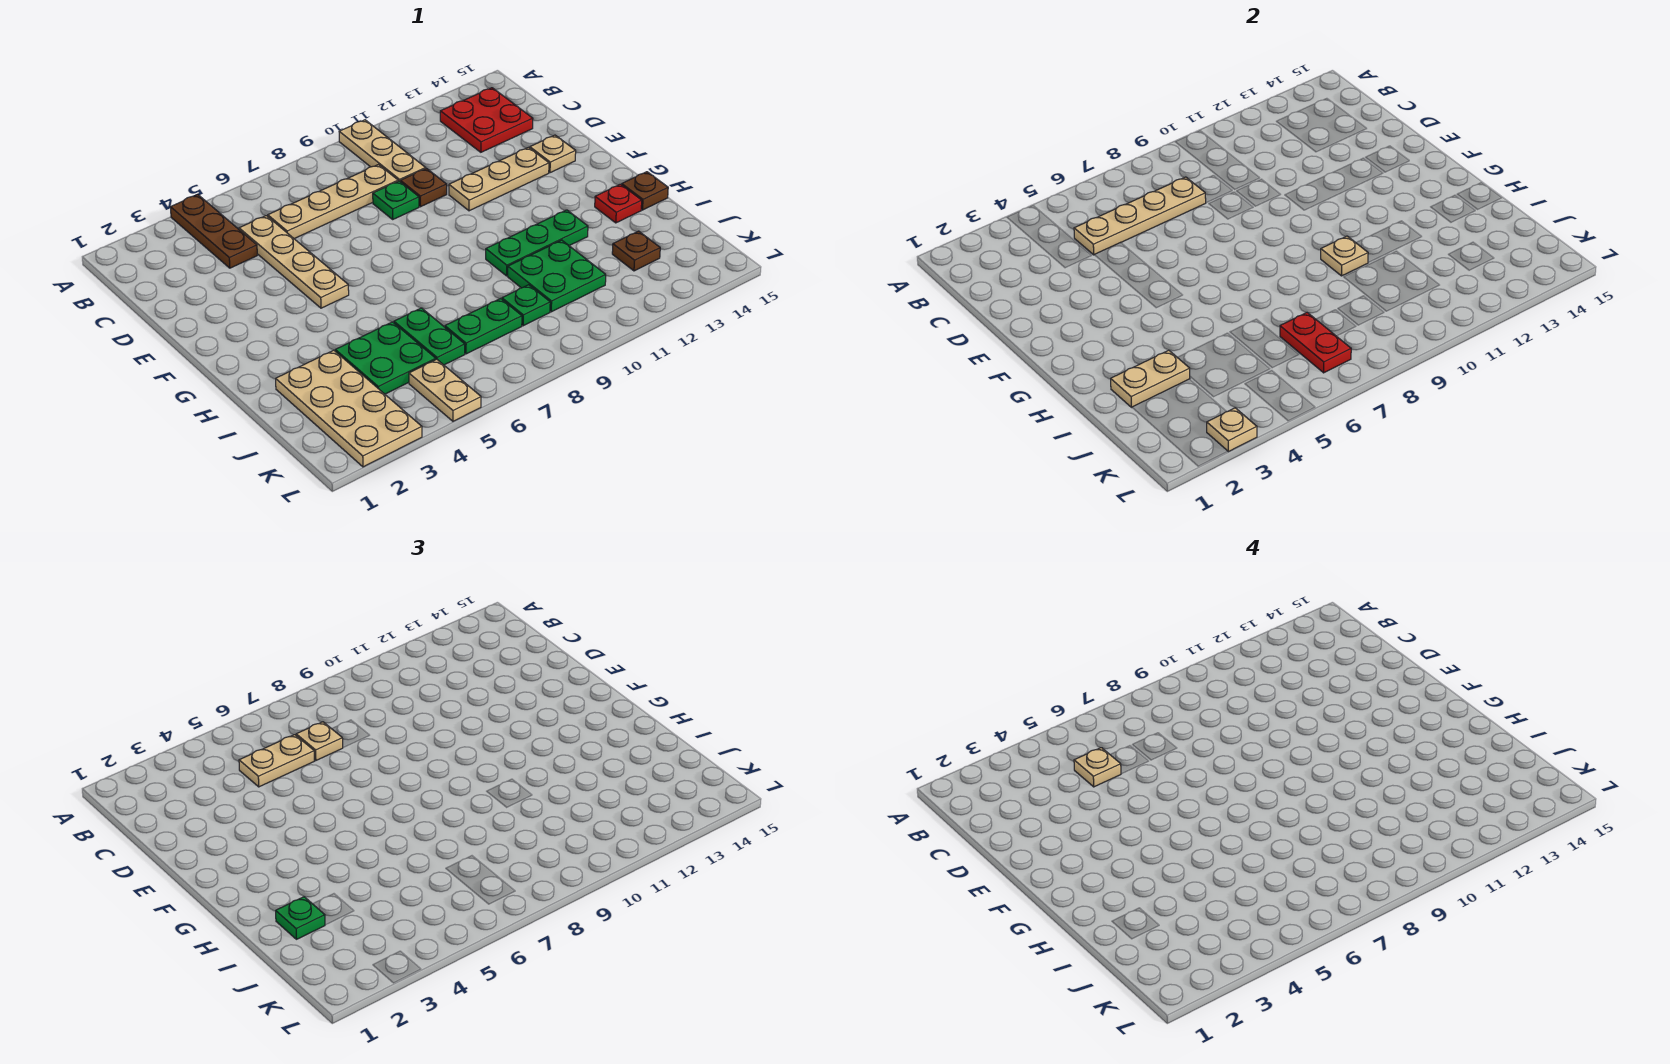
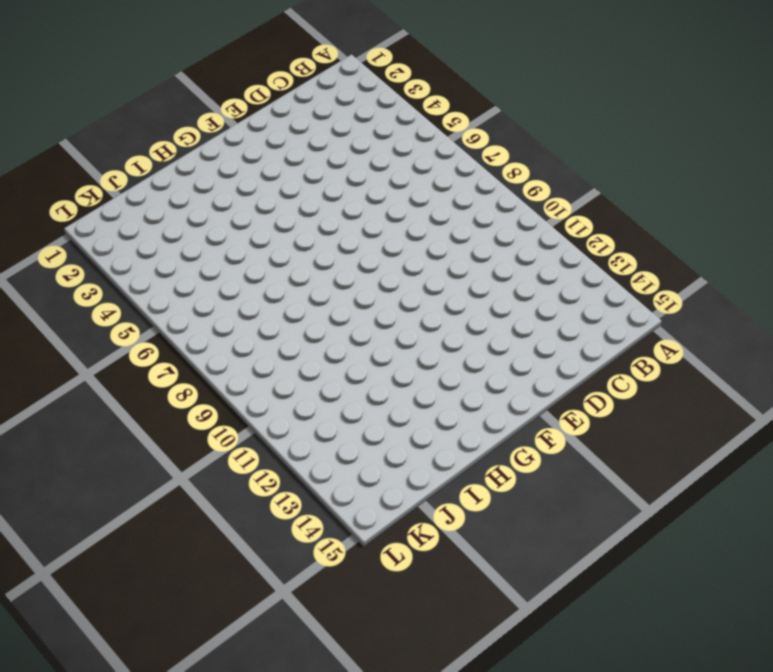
none -> brown plate A4:C4 level 1
none -> tan plate A10:C10 level 1
none -> red plate B13:C14 level 1

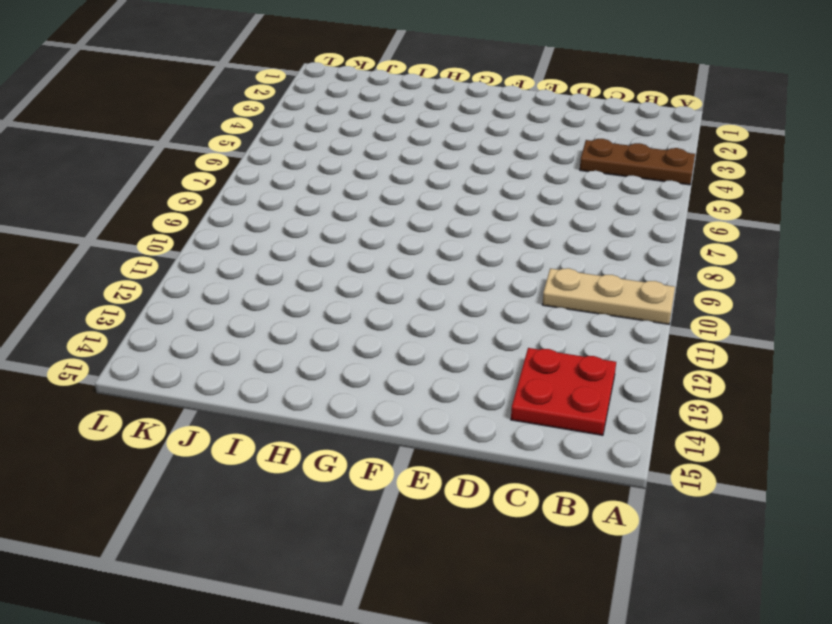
none -> tan plate C5:F5 level 1
none -> tan plate C6:C9 level 1
none -> green plate D9 level 1

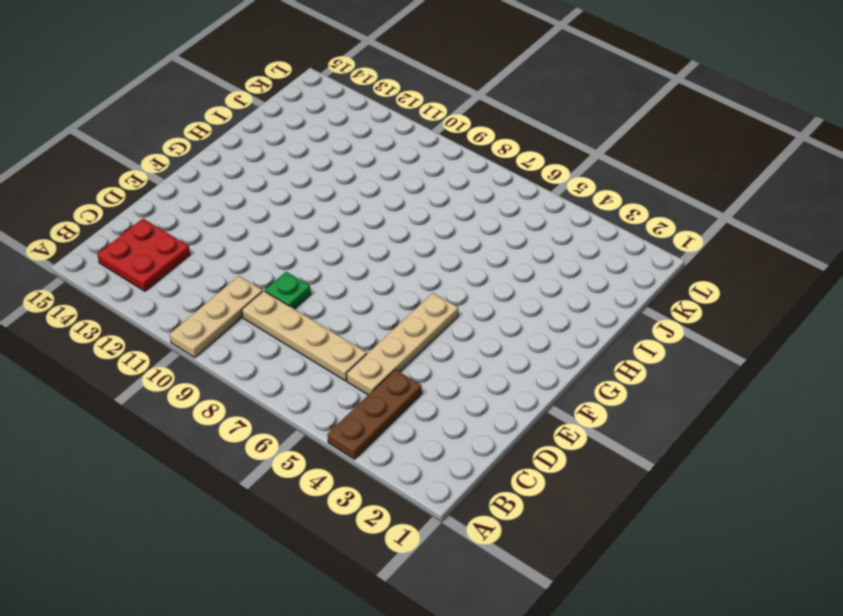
none -> brown plate D10 level 1
none -> tan plate E11:E13 level 1
none -> tan plate E14 level 1

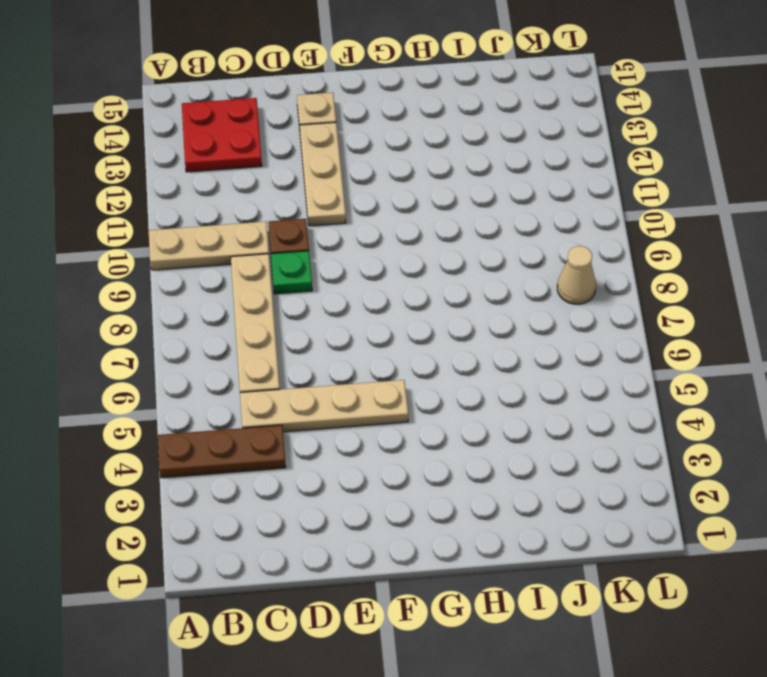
tan cone K8 level 1 -> none
none -> green plate H10:H12 level 1
none -> red plate H14 level 1
none -> brown plate H15 level 1

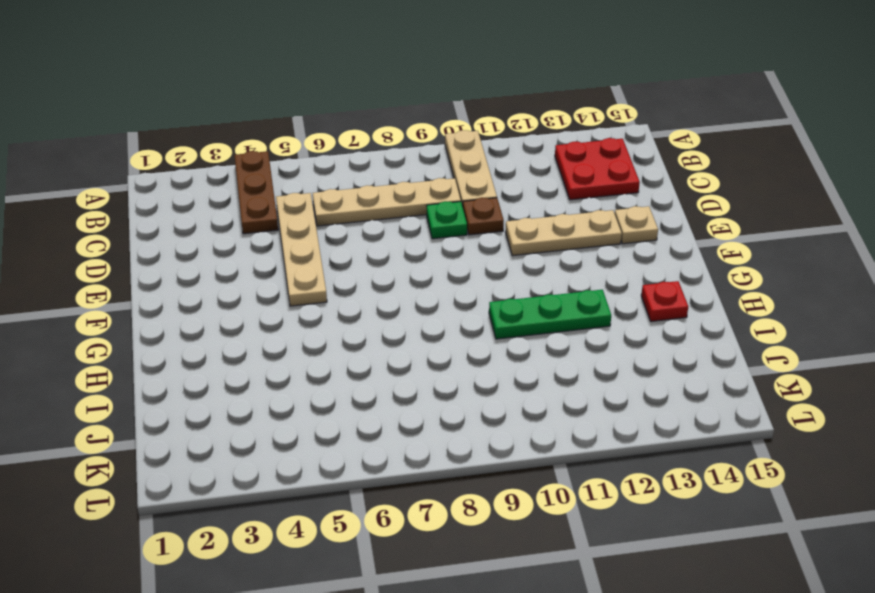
none -> brown plate H15 level 1
none -> tan plate I2:L3 level 1
none -> green plate I4:J5 level 1

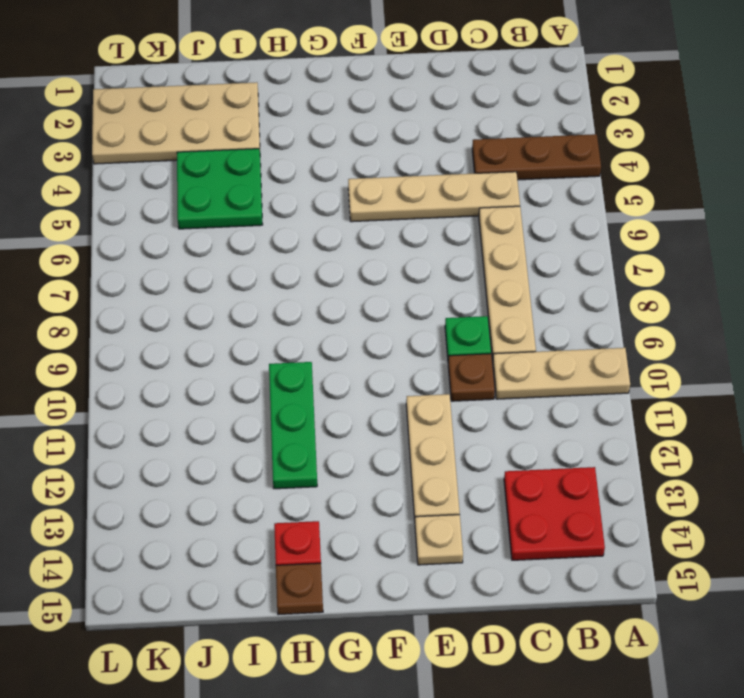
none -> green plate I6:J6 level 1
none -> green plate I10:J11 level 1
none -> green plate J7:J8 level 1

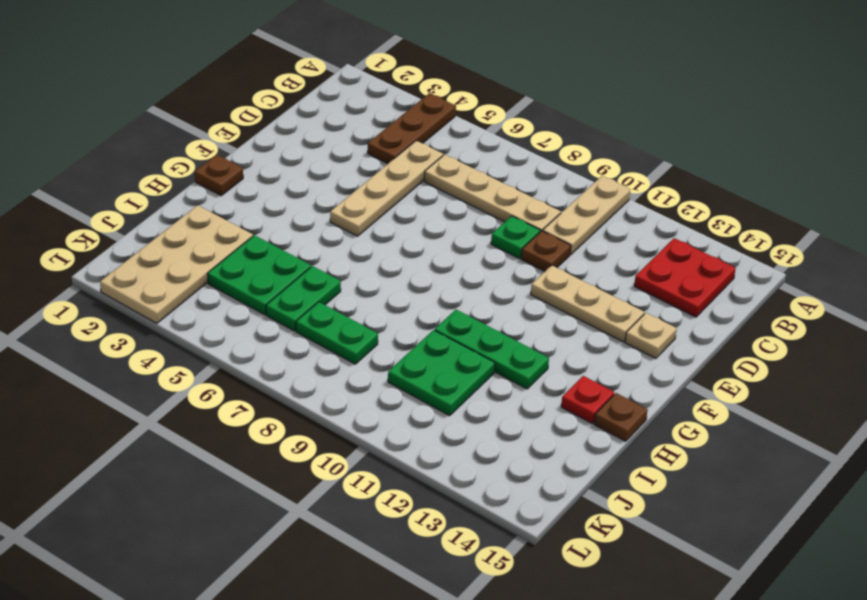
brown plate G1 level 1 -> brown plate J13 level 1
none -> green plate J9 level 1
none -> tan plate K5:L5 level 1
none -> tan plate C5:C8 level 2

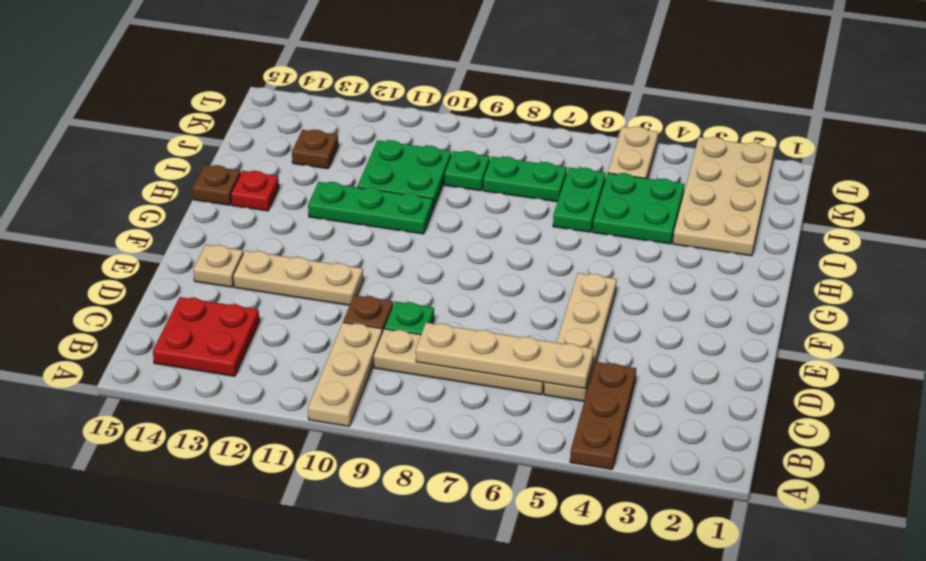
none -> tan plate H10 level 2
none -> tan plate I2:I3 level 2
none -> red plate J7:K7 level 2

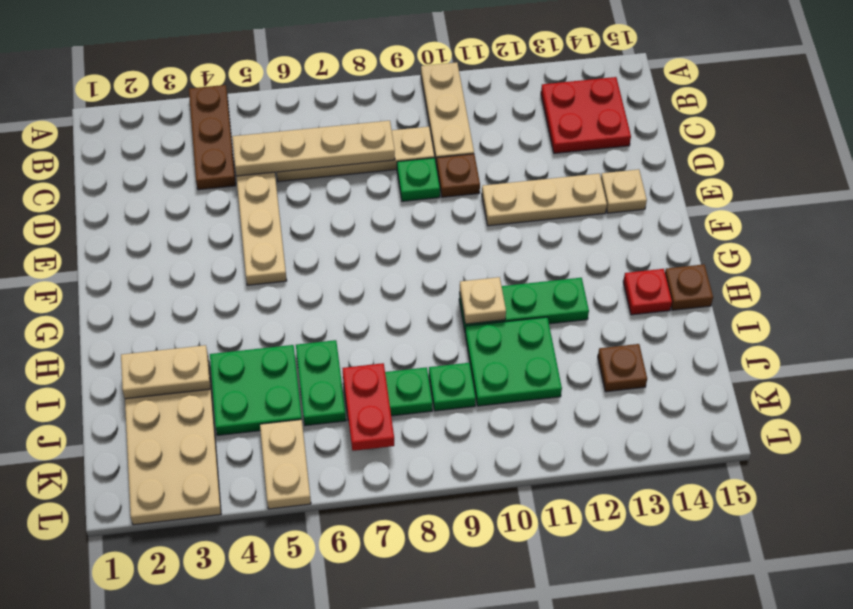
none -> tan plate L3 level 2
none -> tan plate C5:C6 level 3
none -> tan plate C7 level 3

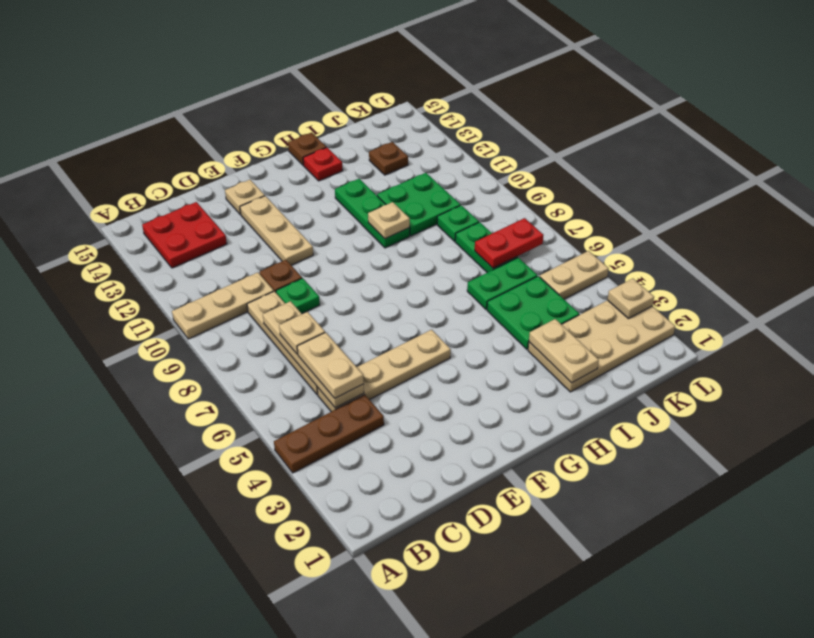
none -> green plate I2 level 3
none -> tan plate C5 level 4

